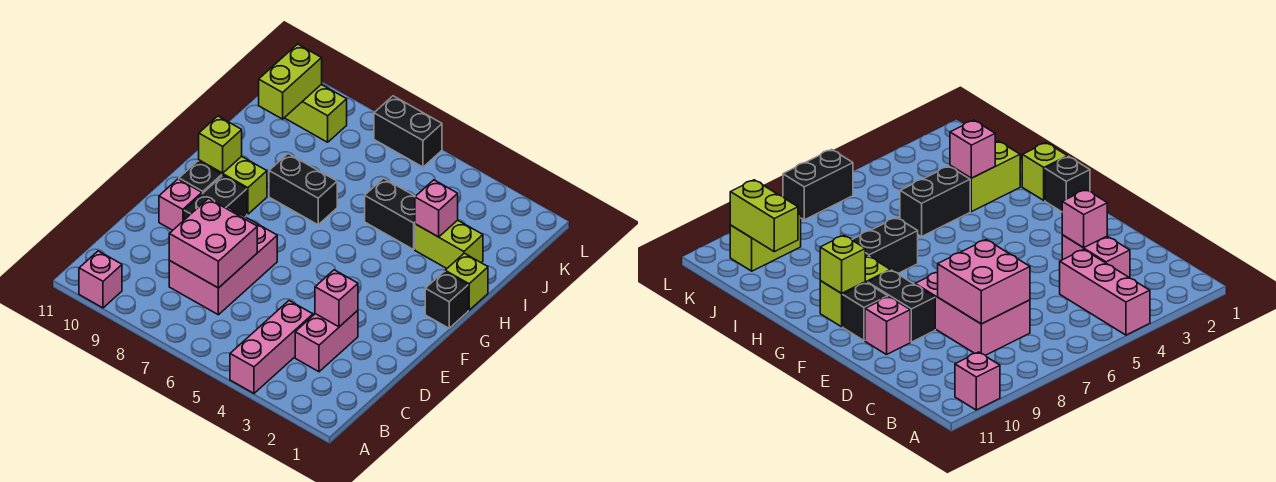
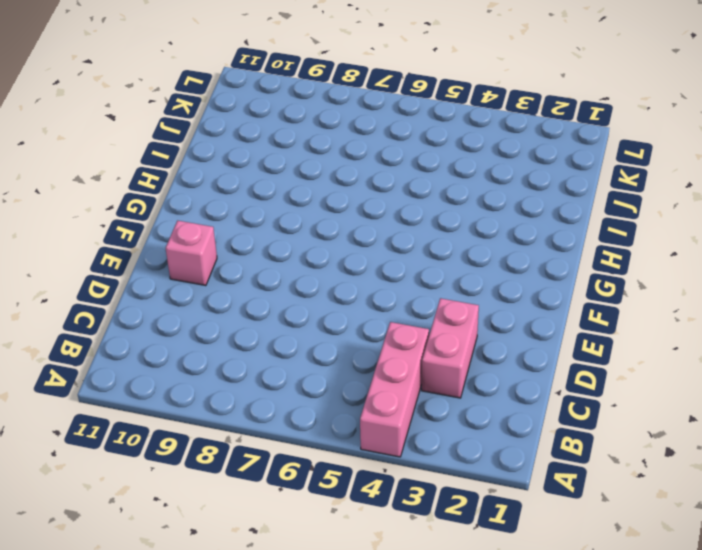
none -> pink brick A10 level 1
none -> pink brick C7:E8 level 1
none -> black brick E9:F9 level 1

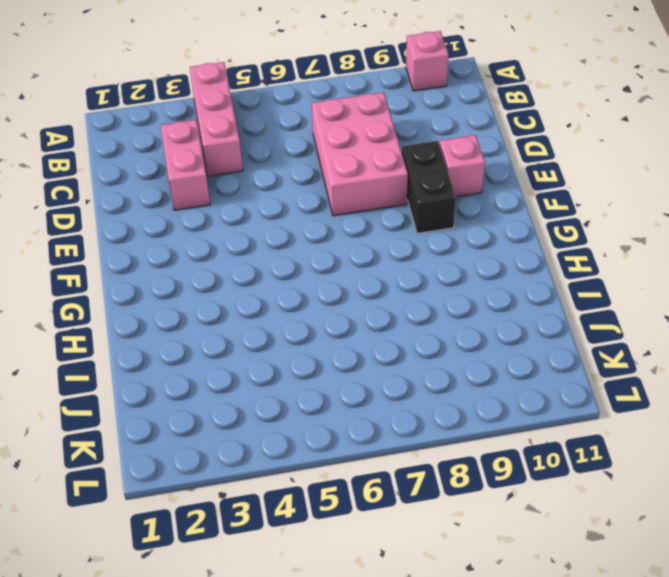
none -> black brick F10 level 1
none -> black brick G1 level 1
none -> lime brick G9:G10 level 1

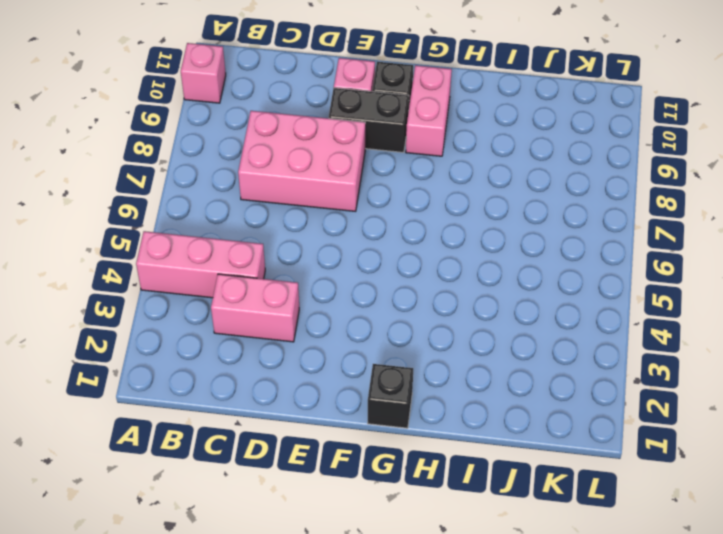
pink brick G9:G10 level 1 -> lime brick G9:G10 level 1
none -> lime brick H1 level 1
none -> black brick H7:H8 level 1
none -> lime brick I2:I3 level 1

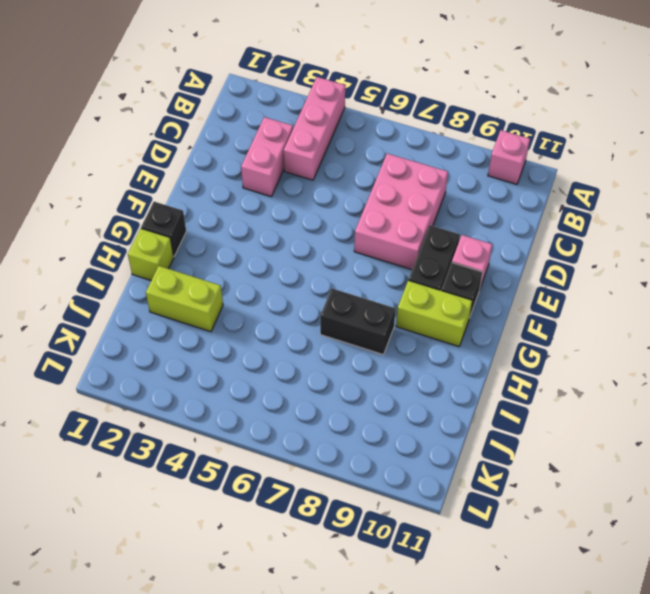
none -> black brick I4:I5 level 1
none -> lime brick K9:K10 level 1
none -> black brick L6:L7 level 1

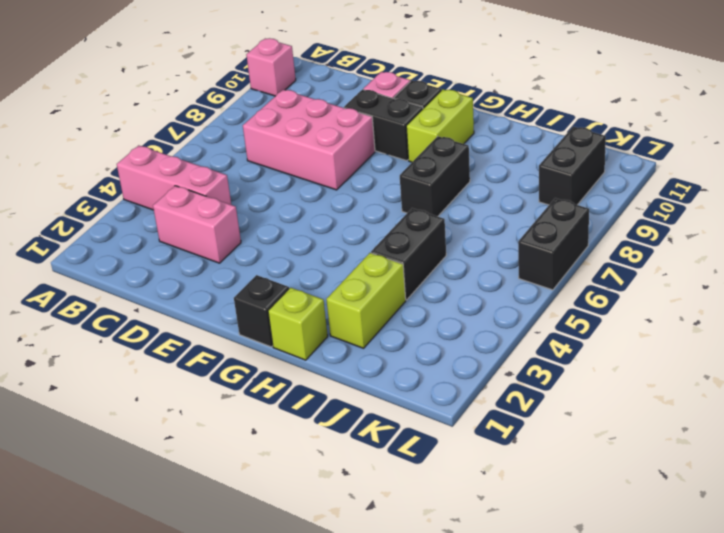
black brick K9:K10 level 1 -> lime brick K9:K10 level 1
none -> pink brick C7:D8 level 2
none -> pink brick D3 level 2
none -> lime brick G10 level 2

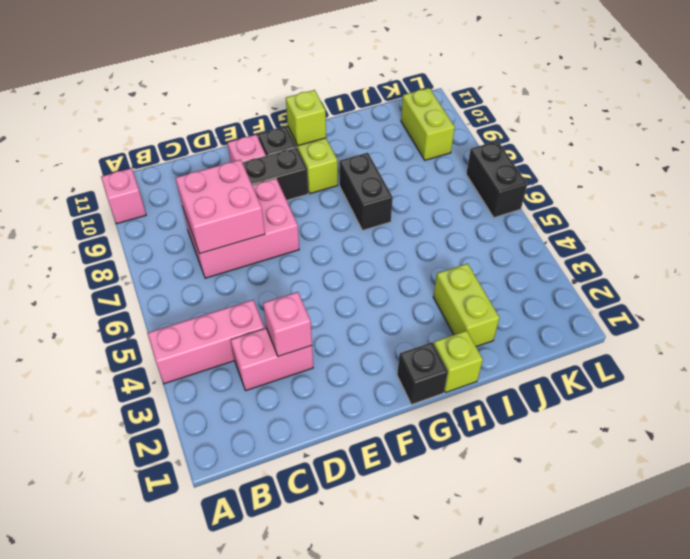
none -> black brick I4:I5 level 1
none -> pink brick I3 level 2
none -> lime brick J10:K10 level 2

